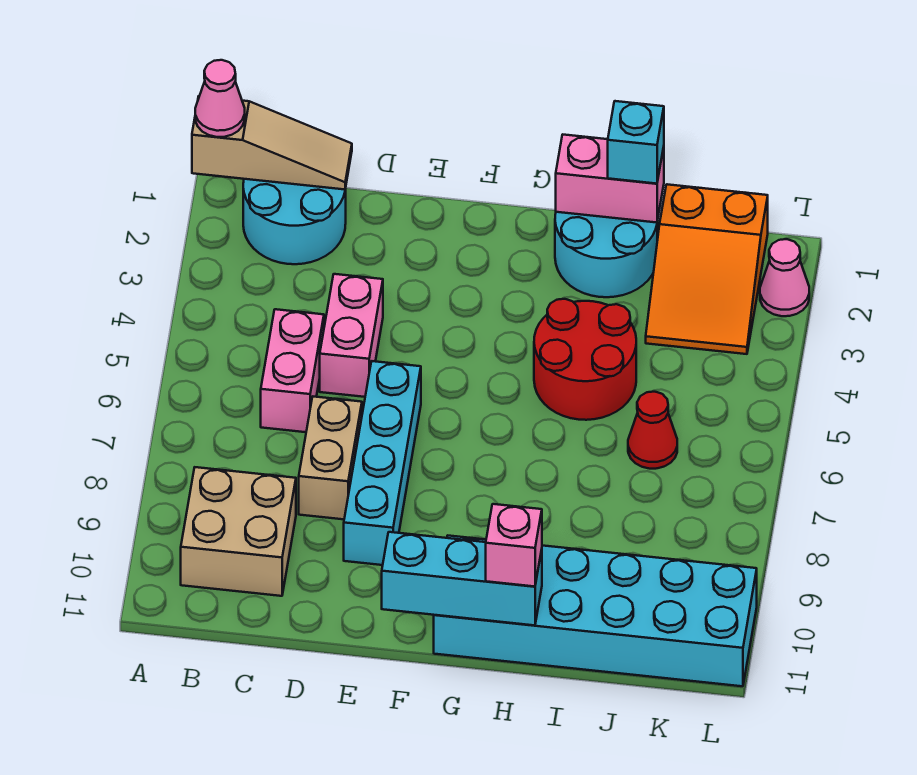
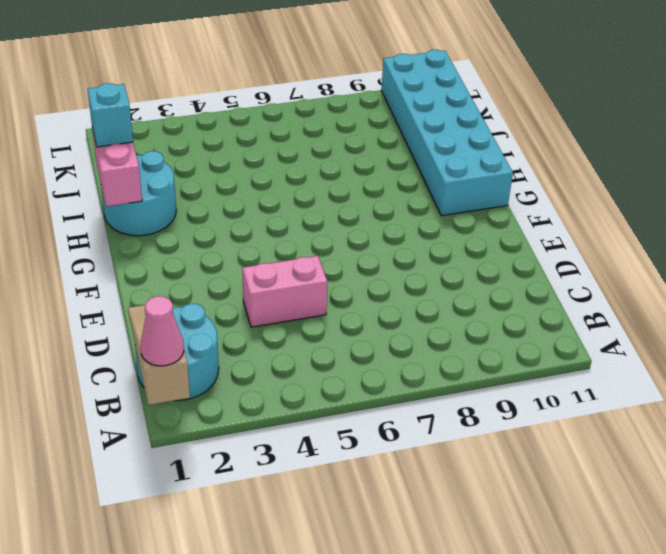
none -> tan brick B9:C10 level 1
none -> pink brick C5:C6 level 1
none -> tan brick D7:D8 level 1

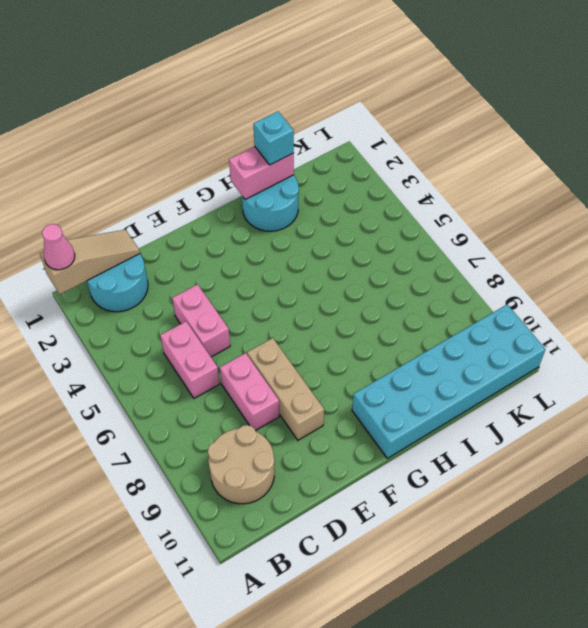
tan round brick B9:C10 level 1 -> tan brick B9:C10 level 1
pink brick D7:D8 level 1 -> tan brick D7:D8 level 1
tan brick E7:E9 level 1 -> cyan brick E6:E9 level 1
none -> red round brick H4:I5 level 1
none -> orange slope J1:K3 level 1 top 1
none -> red cone J6 level 1

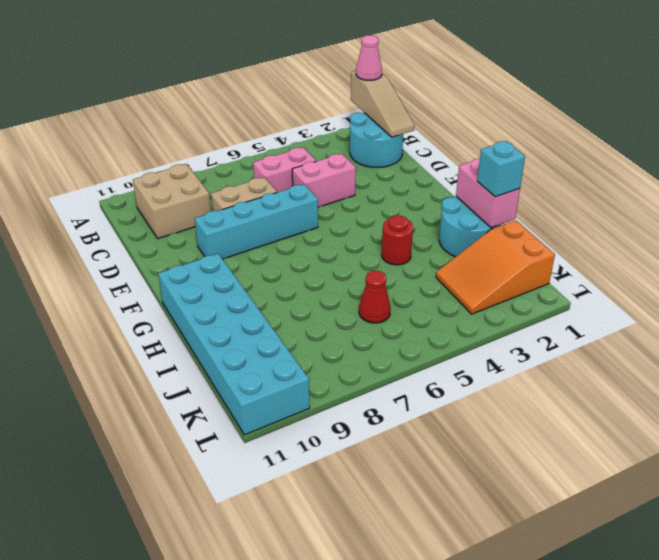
red round brick H4 level 1 -> red round brick H4:I5 level 1
none -> pink cone L2 level 1
none -> cyan brick F11:H11 level 2
none -> pink brick H11 level 3

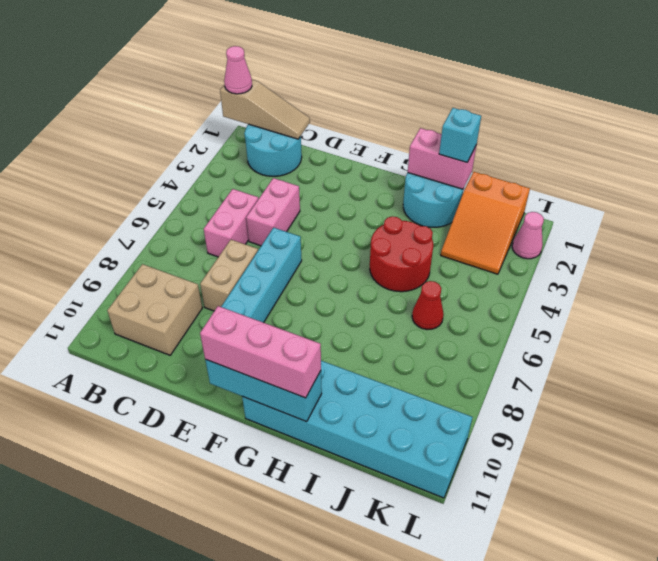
pink brick F11:H11 level 3 -> pink brick H11 level 3

